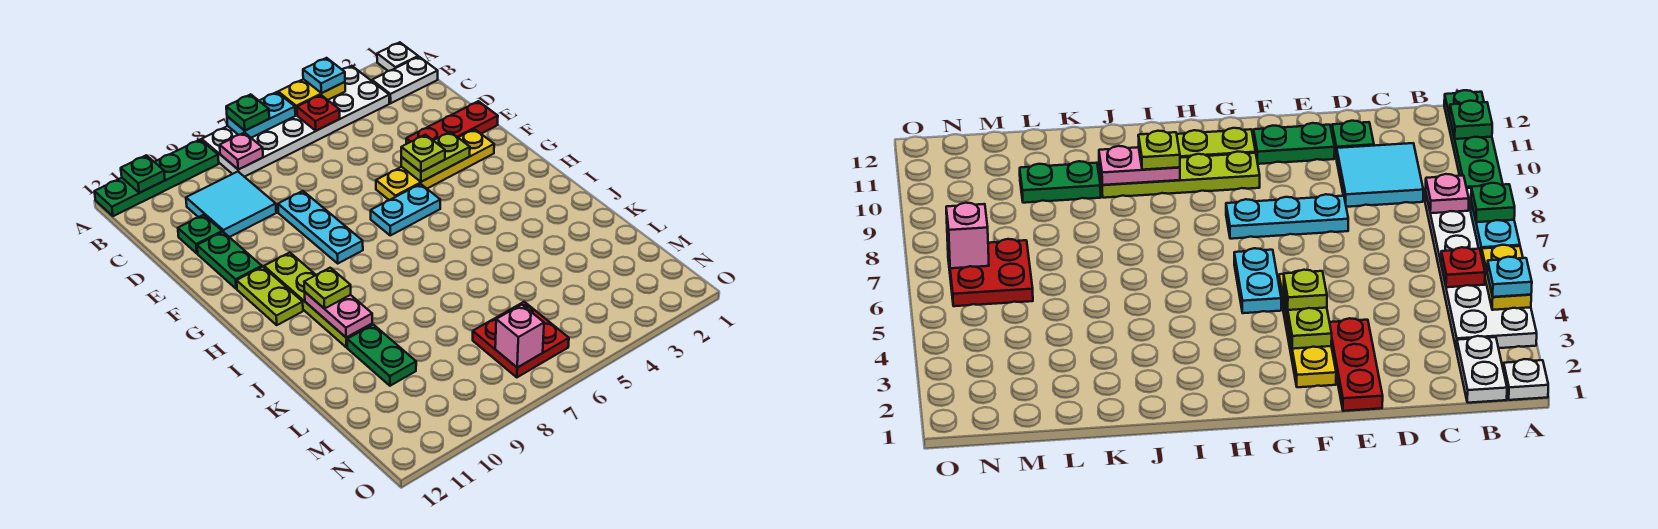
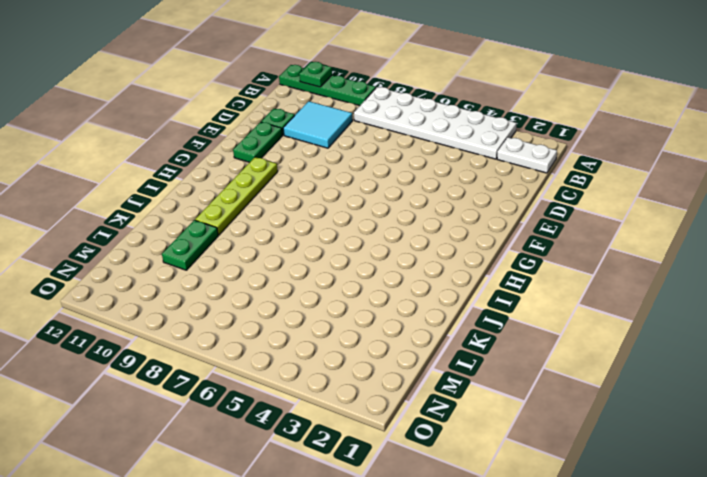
none -> white plate A1 level 1
none -> red plate E1:E3 level 1
none -> cyan plate E8:G8 level 1

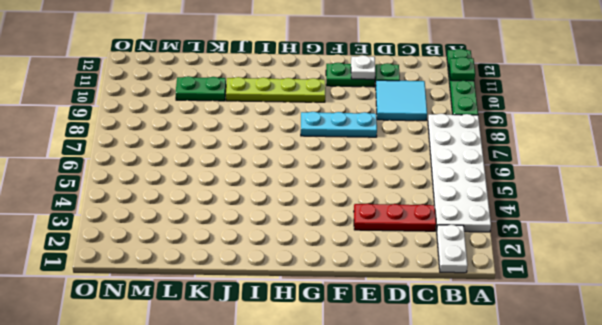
red plate C3:E3 level 1 -> red plate E1:E3 level 1
white plate E11 level 2 -> white plate A1 level 1
none -> yellow plate F2:F5 level 1
none -> cyan plate G5:G6 level 1
none -> lime plate G11:H11 level 1

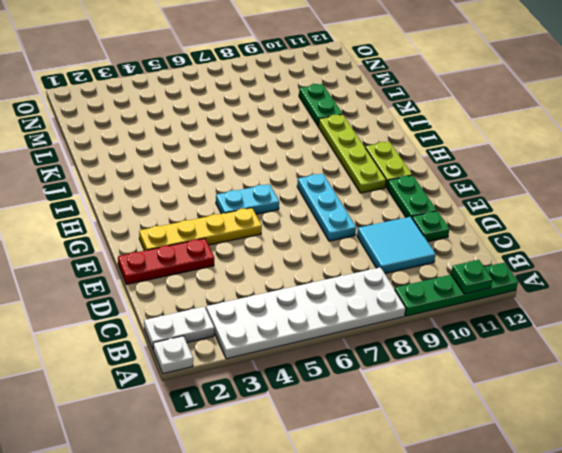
none -> red plate M6:N7 level 1
none -> yellow plate A4:A5 level 2
none -> cyan plate A6:A7 level 2

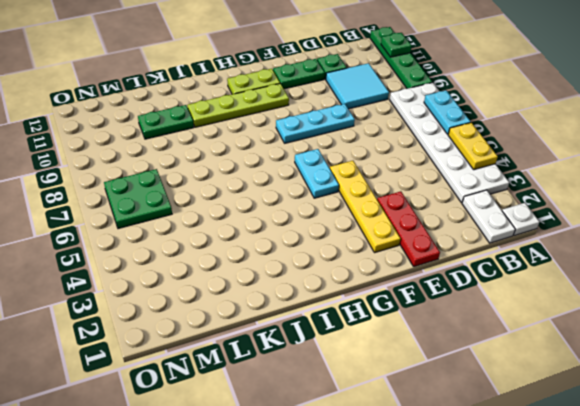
green plate M6:N7 level 1 -> red plate M6:N7 level 1
none -> red plate B5 level 2
none -> pink plate B8 level 2
none -> lime plate F3:F4 level 2

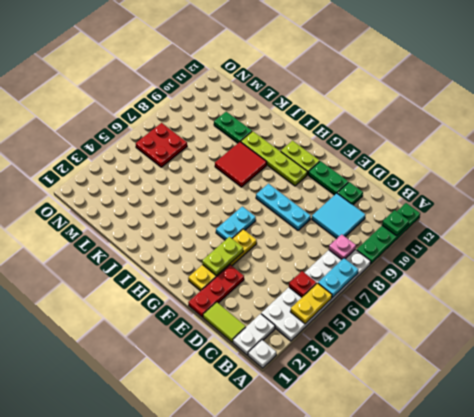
lime tile C1:D1 level 1 -> none
red tile I8:J9 level 1 -> none
none -> pink plate I10:J10 level 2
none -> pink brick N7 level 2
none -> cyan plate A4 level 3

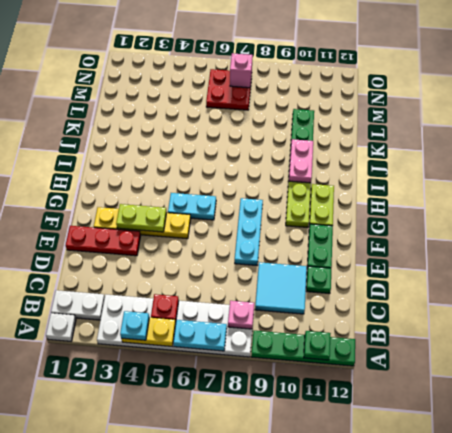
none -> green plate A7 level 3
none -> lime plate F4 level 3
none -> lime plate I10 level 3

